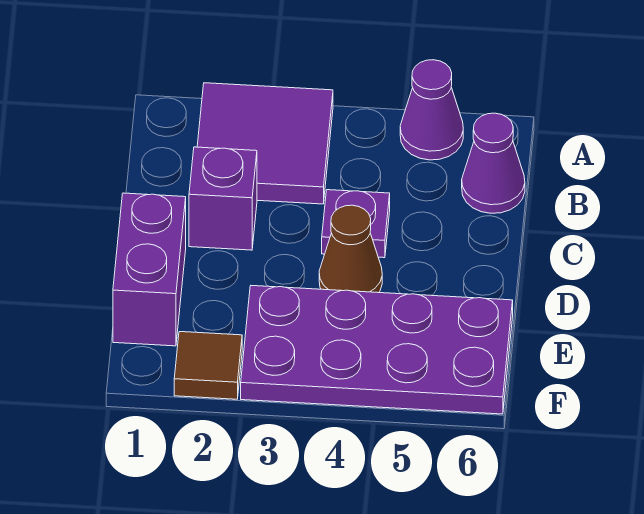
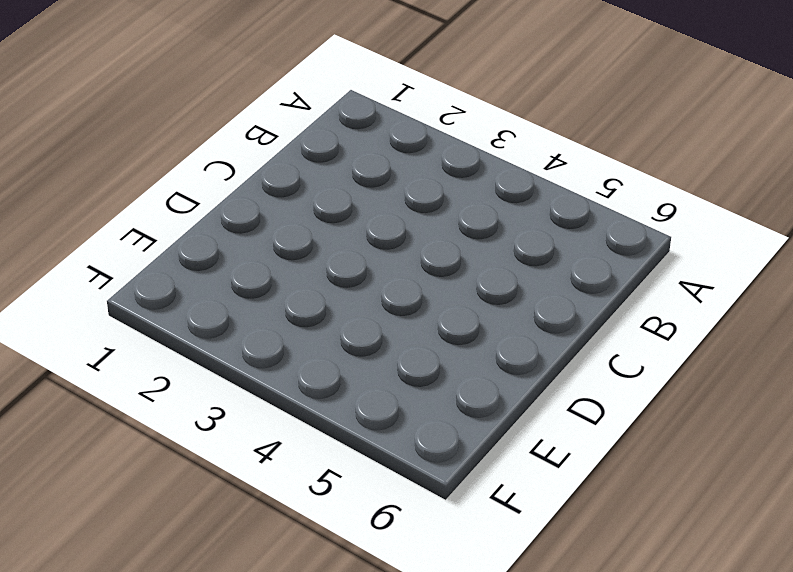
none -> purple tile A2:B3 level 1
none -> purple cone A5 level 1

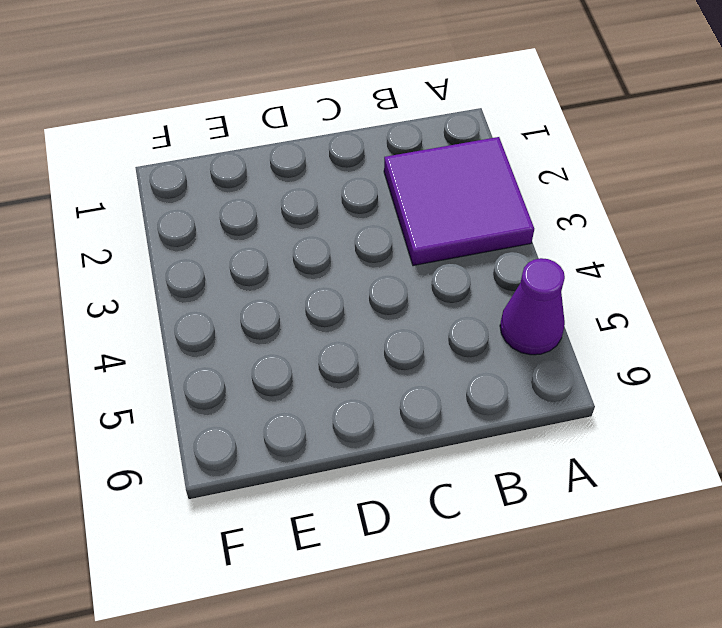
none -> purple cone B6 level 1
none -> purple brick C2 level 1

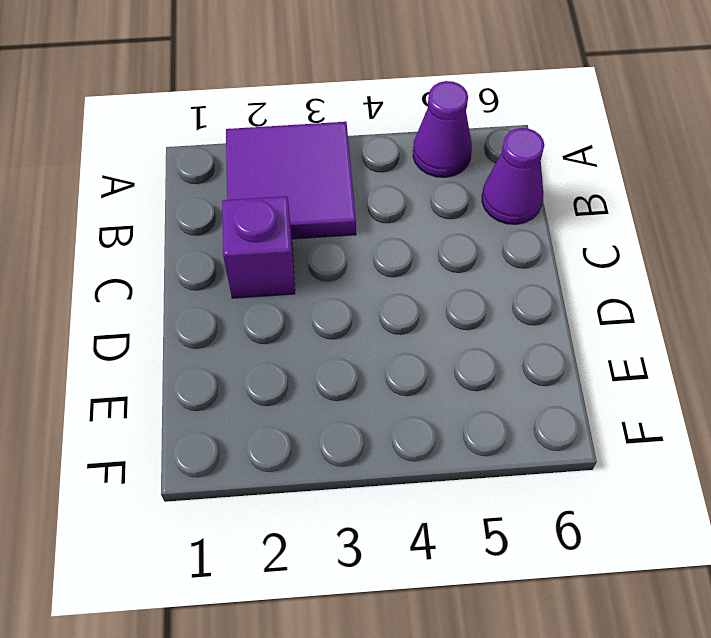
none -> purple plate C4 level 1
none -> purple brick D1:E1 level 1

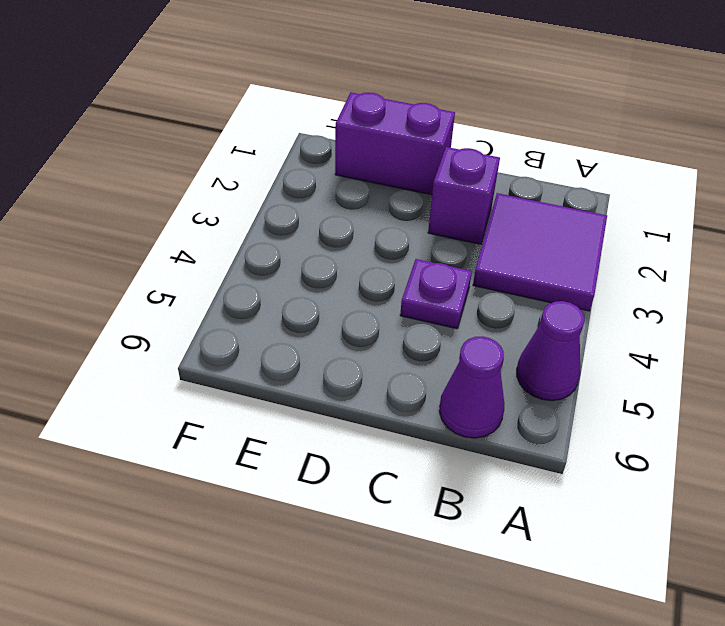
none -> brown cone D4 level 1
none -> purple plate E3:F6 level 1

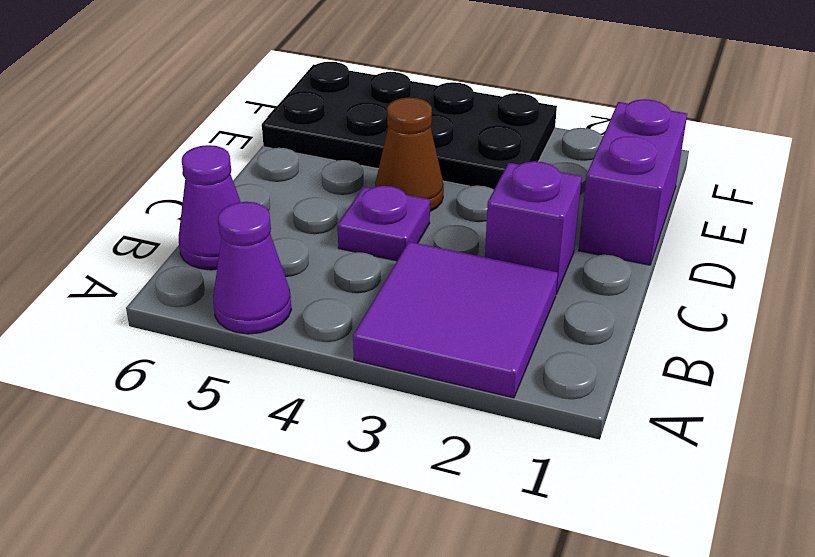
black plate E3:F6 level 1 -> purple plate E3:F6 level 1
none -> brown tile F2 level 1

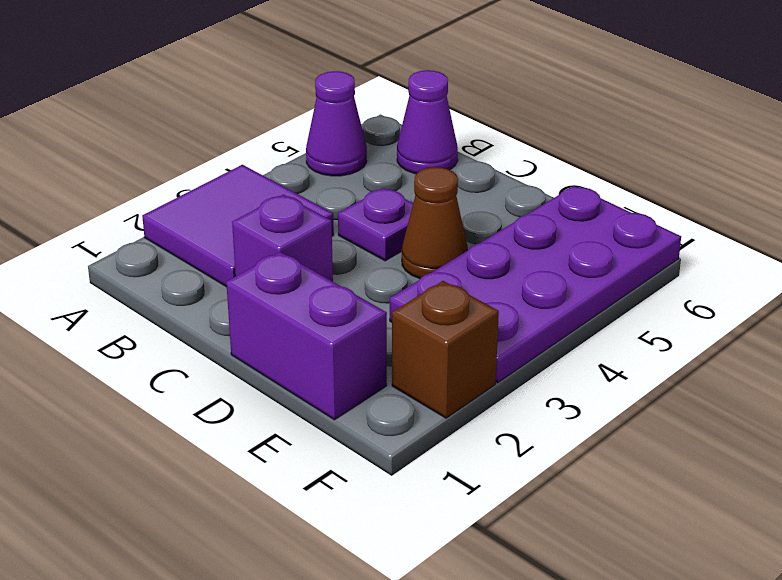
brown brick F2 level 1 -> brown tile F2 level 1

